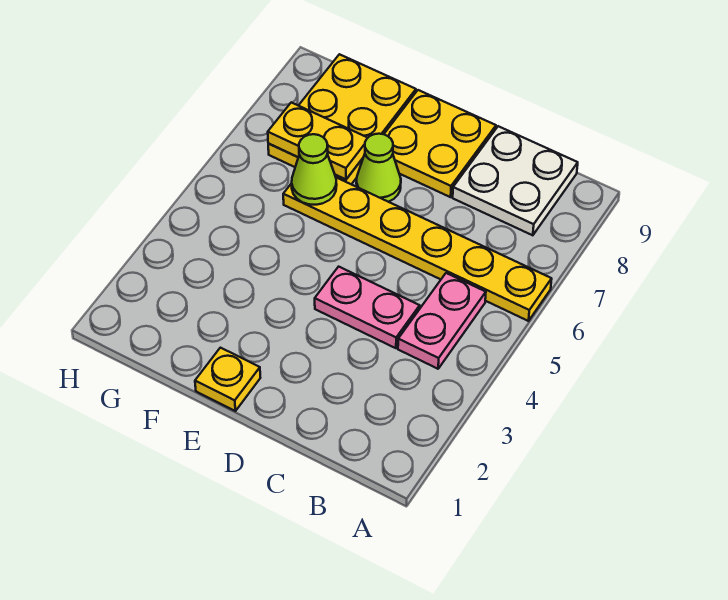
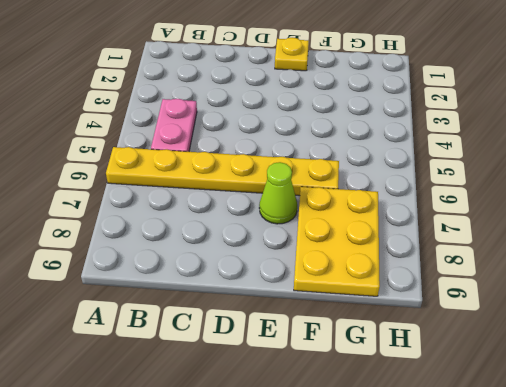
none -> white plate B8:C9 level 1
none -> pink plate C4:D4 level 1

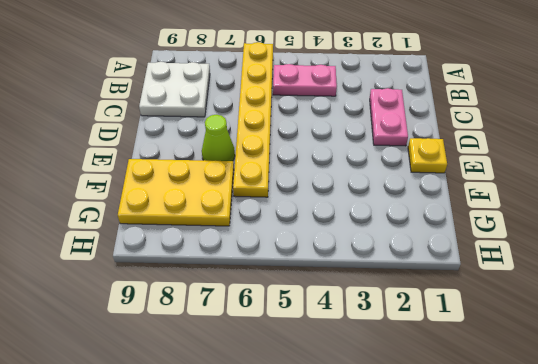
pink plate C2:D2 level 1 -> pink plate C4:D4 level 1
none -> yellow plate D8:E9 level 1
none -> lime cone F6 level 2

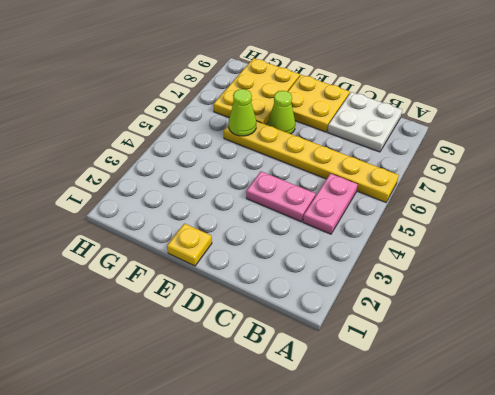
none -> yellow plate F7:G7 level 2

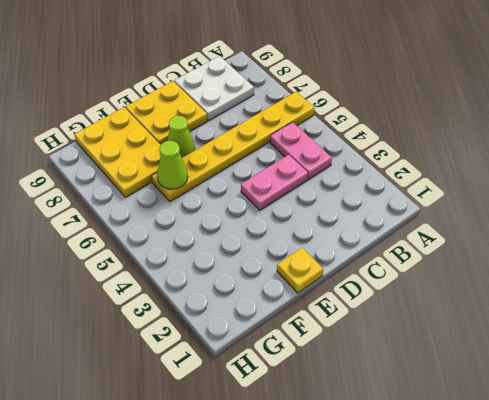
none -> yellow plate F7:G7 level 2

